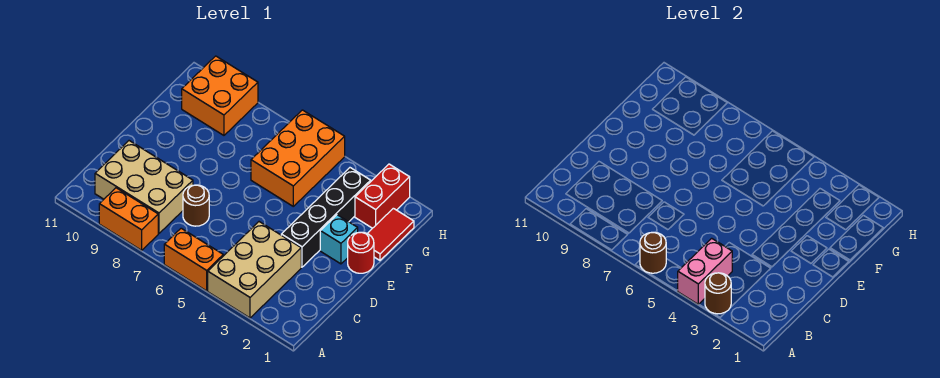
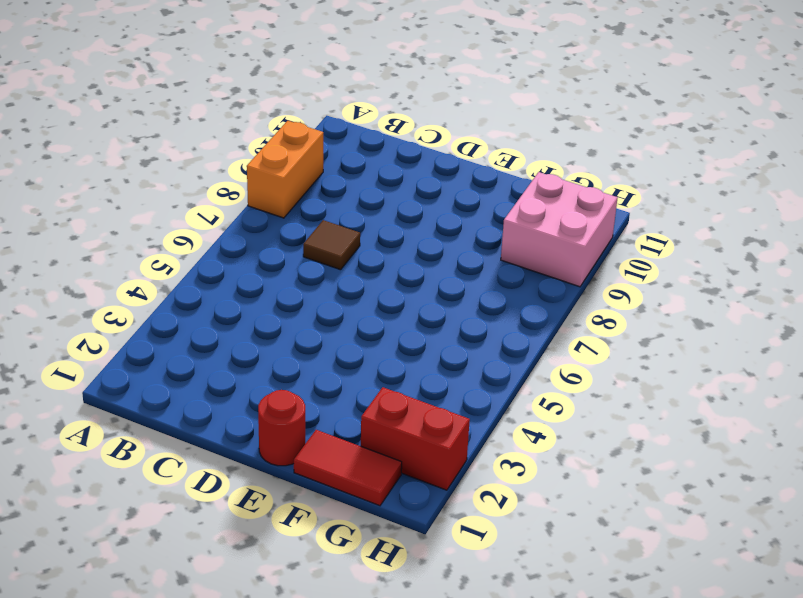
brown tile C7 level 1 -> brown round brick C7 level 1
pink brick G9:H10 level 1 -> orange brick G9:H10 level 1
none -> tan brick A3:C4 level 1
none -> orange brick A5:A6 level 1
none -> tan brick B8:C10 level 1

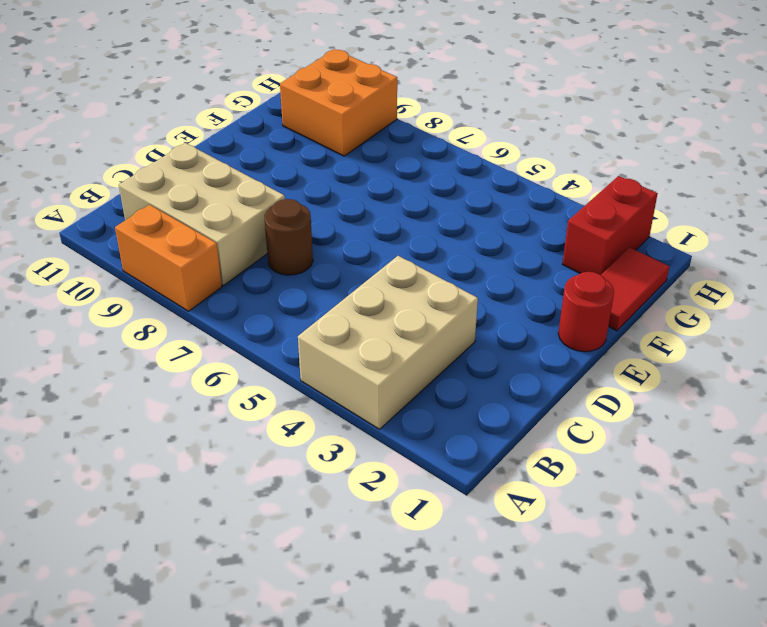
none -> orange brick A5:A6 level 1
none -> black brick D3:G3 level 1
none -> cyan brick E2 level 1

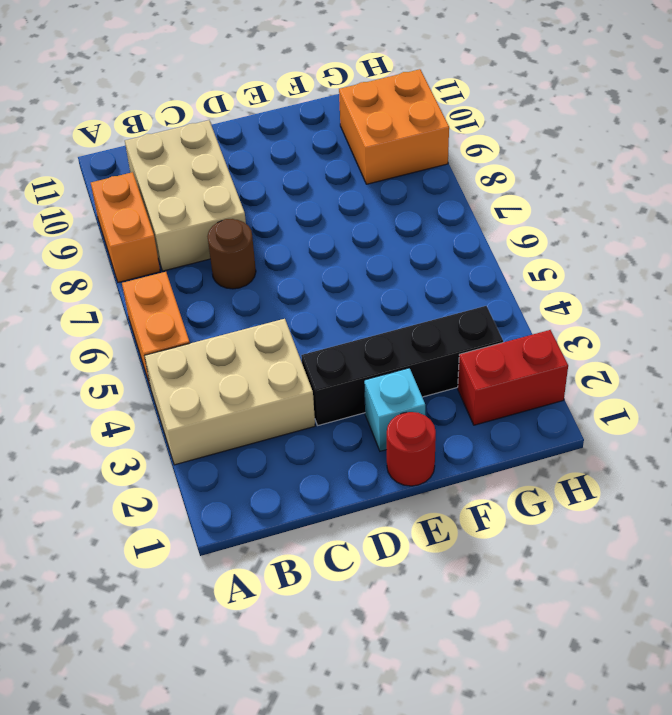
none -> red tile F1:G1 level 1
none -> orange brick F5:H6 level 1
none -> brown round brick A3 level 2

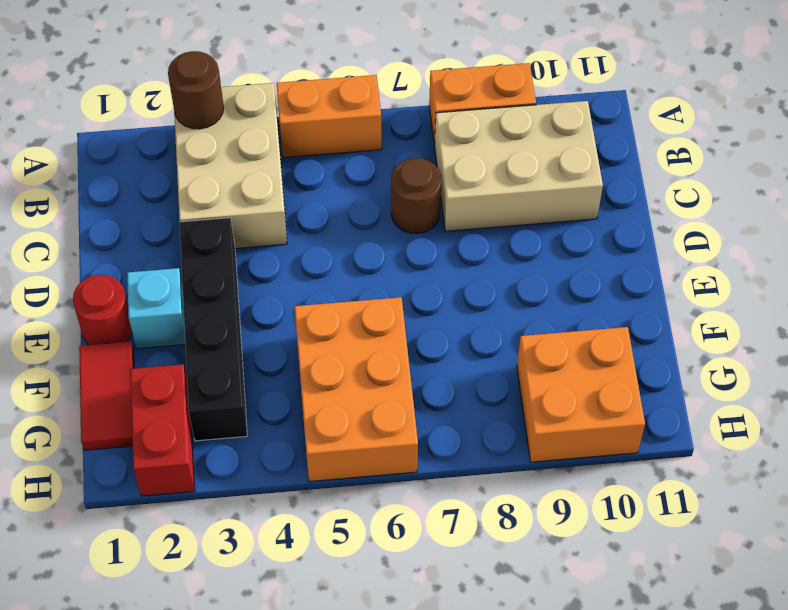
none -> pink brick A4:B4 level 2
none -> brown round brick A6 level 2

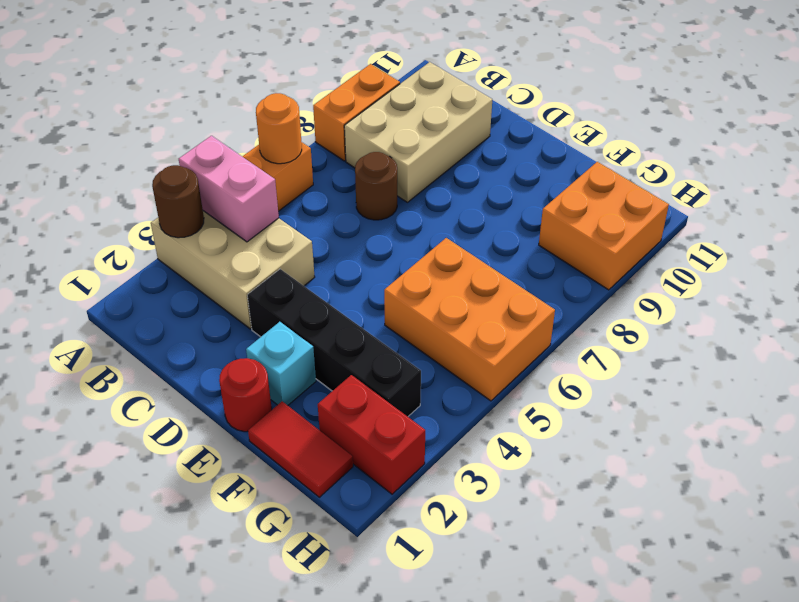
orange round brick A6 level 2 -> brown round brick A6 level 2

